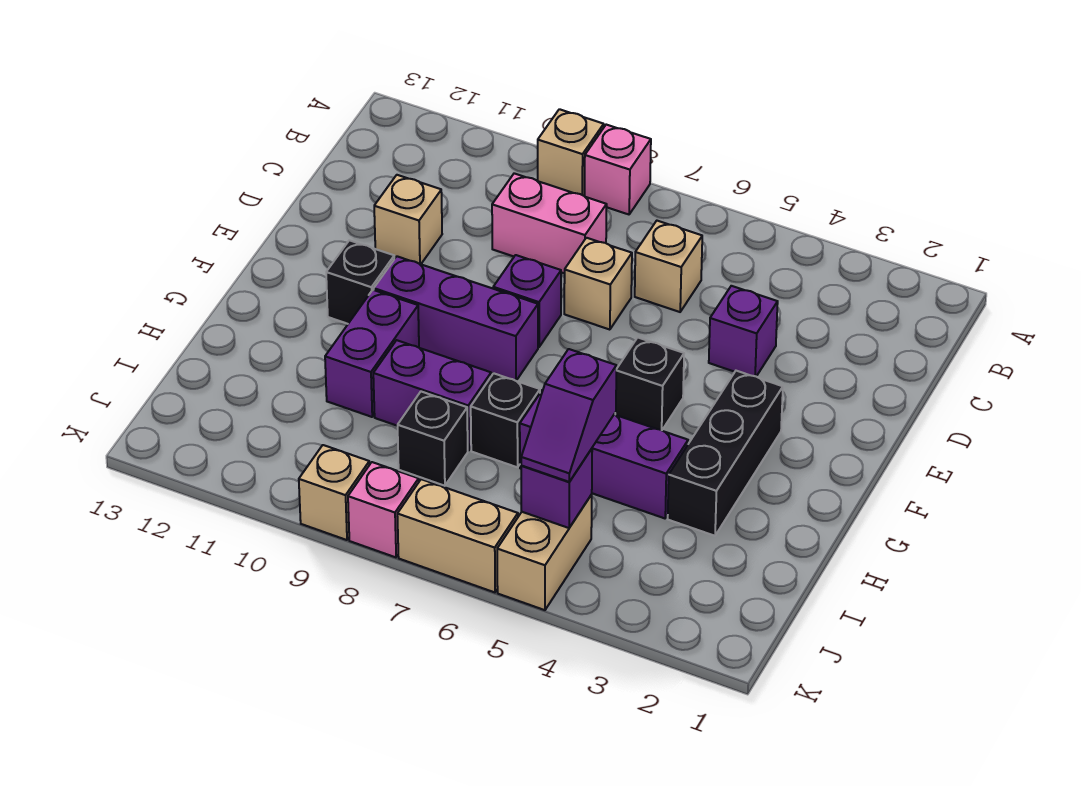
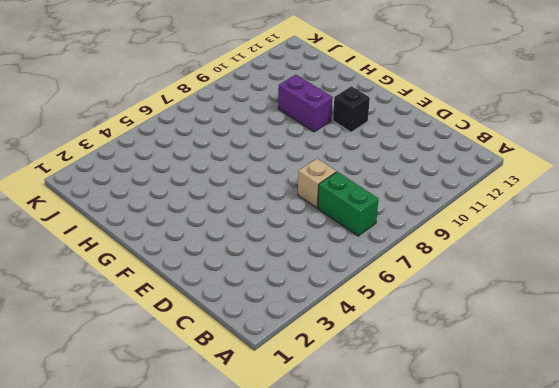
green brick B7:C7 level 1 -> none
none -> pink brick A8 level 1
none -> tan brick A9 level 1
none -> tan brick C6 level 1

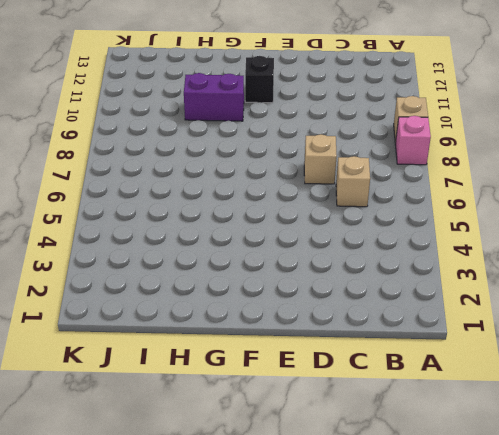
none -> pink brick C8:C9 level 1
none -> purple brick D4 level 1
none -> tan brick D11 level 1

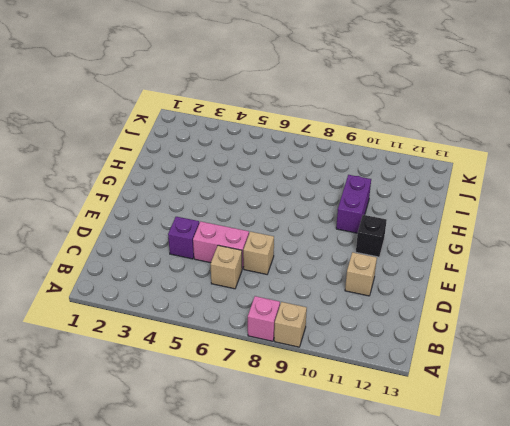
pink brick D5:D6 level 1 -> pink brick C8:C9 level 1
none -> purple brick E8 level 1
none -> black brick F3:H3 level 1
none -> black brick F5 level 1

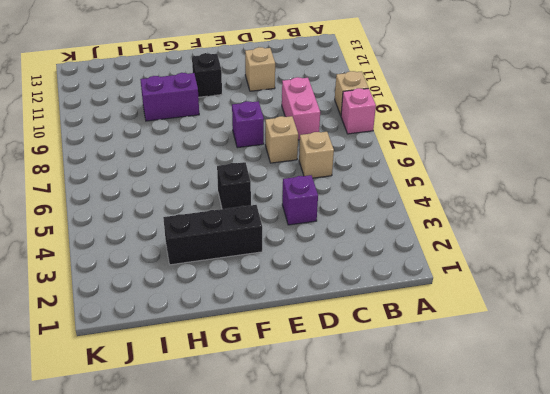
none -> purple brick F8:F10 level 1
none -> purple brick H4:H6 level 1
none -> black brick H7 level 1

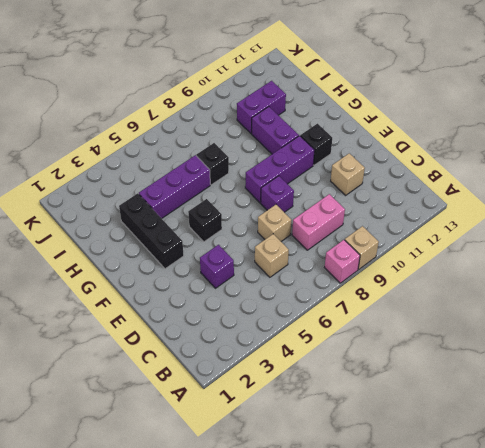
purple brick I10:I11 level 1 -> purple brick H8:H9 level 1
none -> black brick I8 level 1
none -> tan brick J5:K5 level 1
none -> tan brick K6:K7 level 1

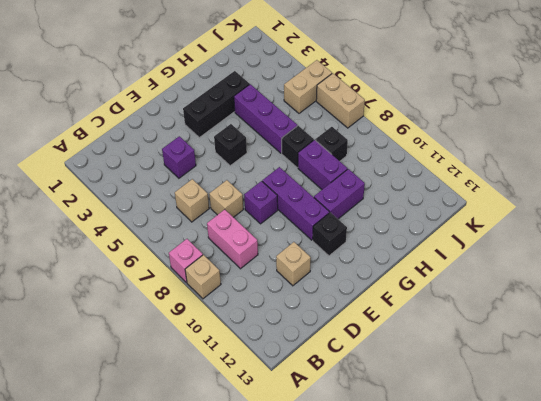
none -> pink brick K8 level 1
none -> tan brick K9 level 1
none -> purple brick J5 level 2

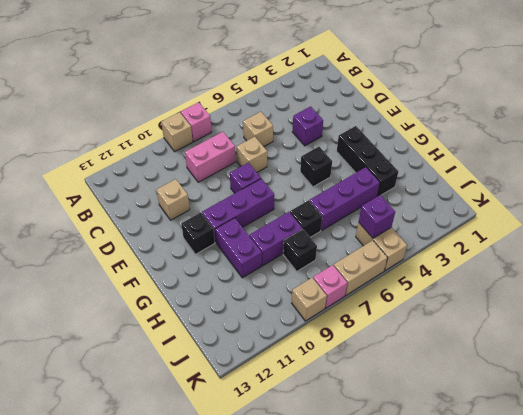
none -> purple slope I5:J5 level 3 top I

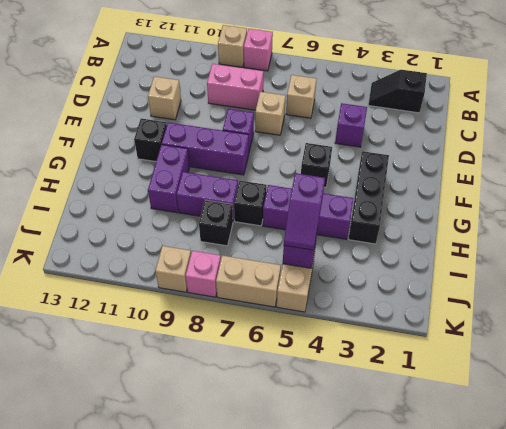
black slope B2:B3 level 1 top 2 -> none

